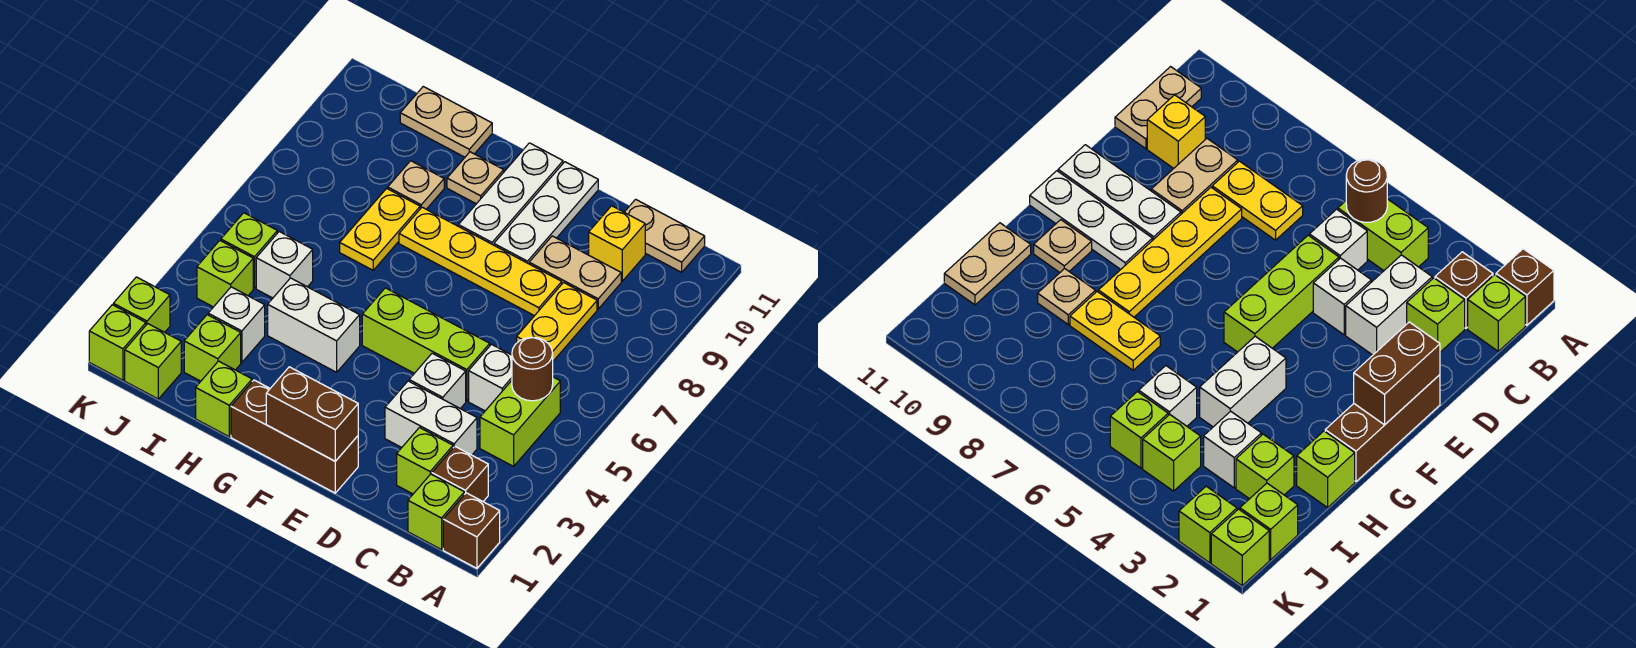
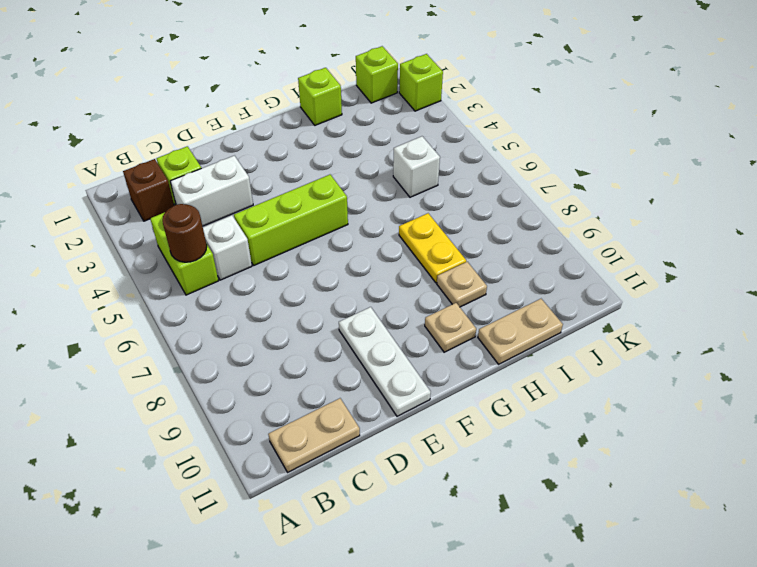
none -> brown brick A1 level 1
none -> lime brick B1 level 1
none -> yellow plate C7:C8 level 1
none -> tan plate C9:D9 level 1

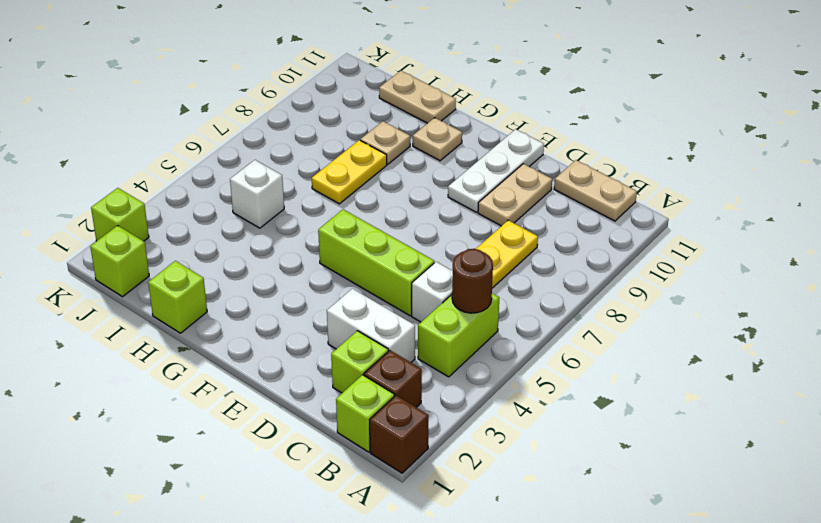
tan plate D9:D10 level 1 -> tan plate C9:D9 level 1
none -> yellow brick C10 level 1
none -> white brick D4 level 1
none -> yellow plate D8:G8 level 1
none -> brown brick E1:G1 level 1

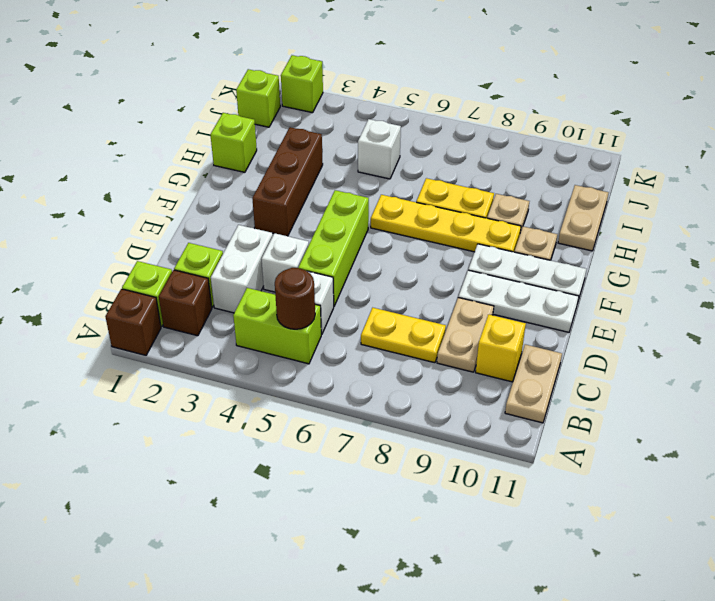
brown brick F3:H3 level 1 -> brown brick E1:G1 level 1
yellow plate G6:G9 level 1 -> yellow plate D8:G8 level 1
none -> white brick G4:H4 level 1
none -> lime brick I2 level 1
none -> white brick I3 level 1
none -> lime brick J4 level 1

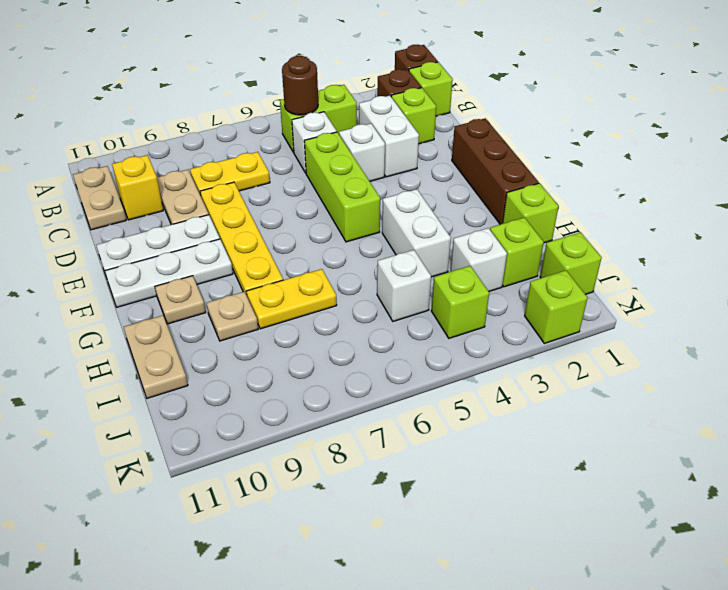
none -> lime brick J5 level 1
none -> lime brick K1 level 1
none -> brown brick E1:F1 level 2

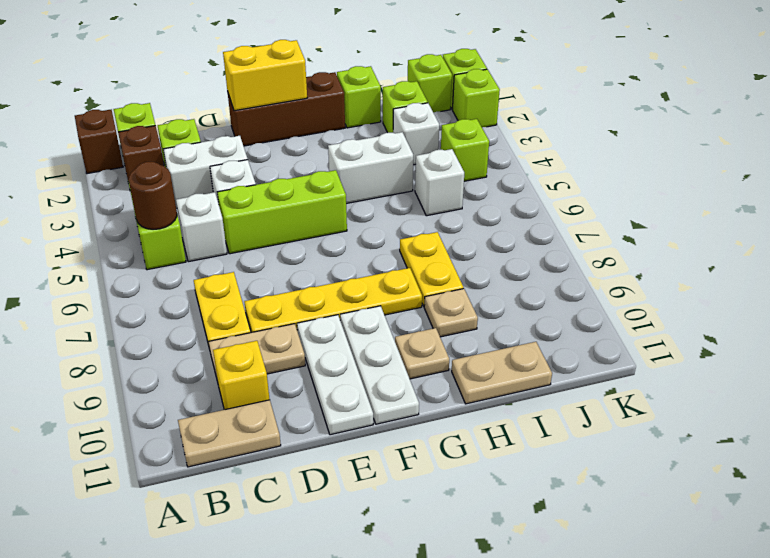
yellow brick E1:F1 level 2 -> brown brick E1:F1 level 2
none -> lime brick J5 level 1

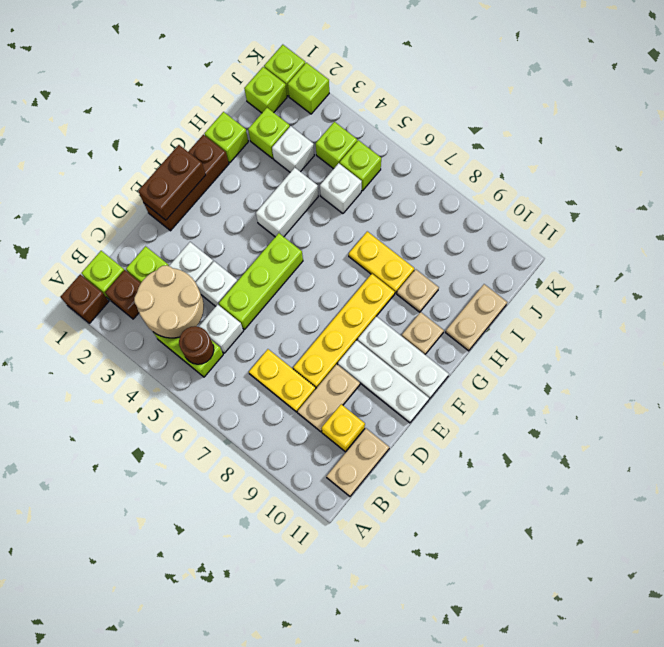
tan round brick B3:C4 level 2 -> none

